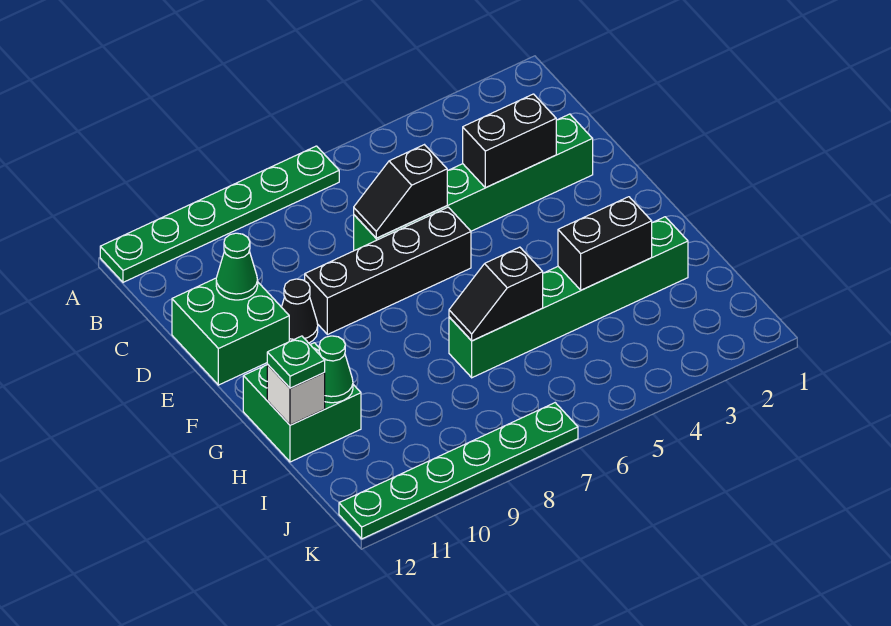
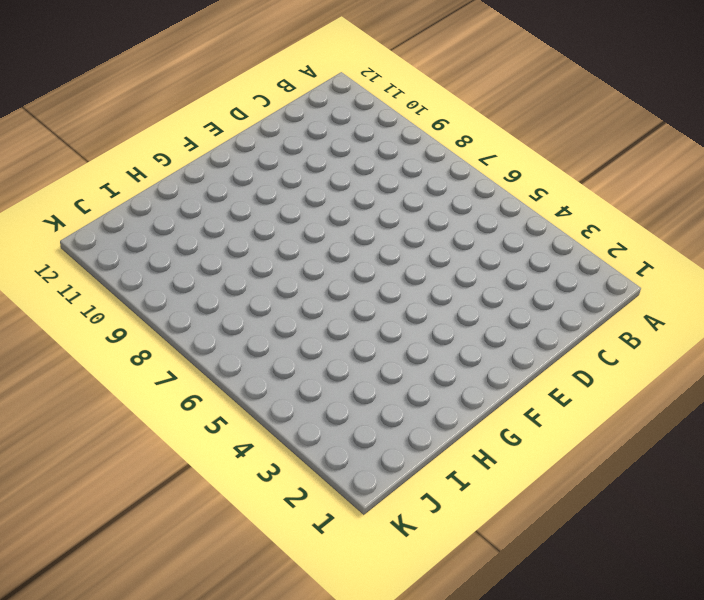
none -> green plate A7:A12 level 1
none -> green brick D2:D7 level 1
none -> green brick D11:E12 level 1

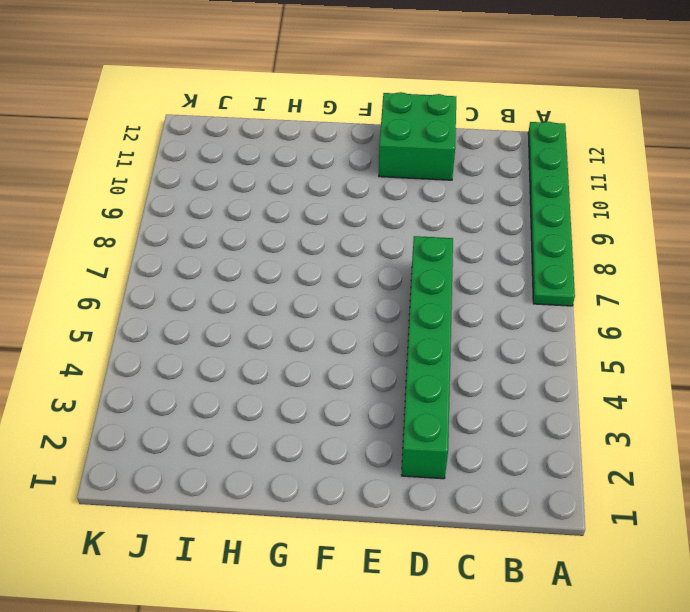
none -> black brick E6:E9 level 1
none -> black cone E10 level 1
none -> green brick G11:H12 level 1

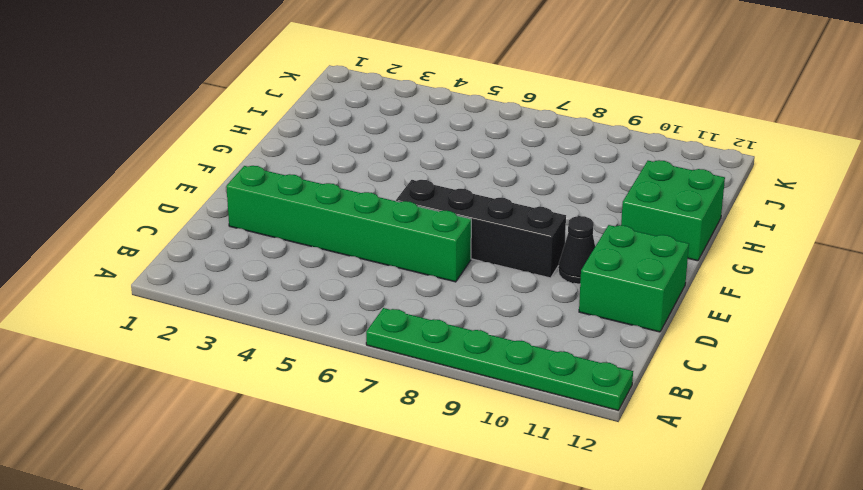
none -> green brick H2:H7 level 1
none -> green plate K7:K12 level 1
none -> black brick D3:D4 level 2

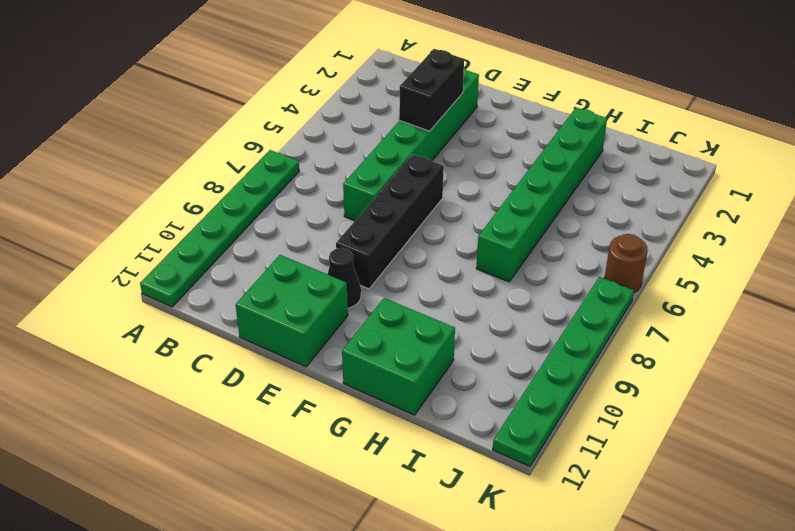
brown round brick K6 level 1 -> none
none -> black slope D6:D7 level 2 top 6
none -> green cone D11 level 2
none -> black brick H3:H4 level 2

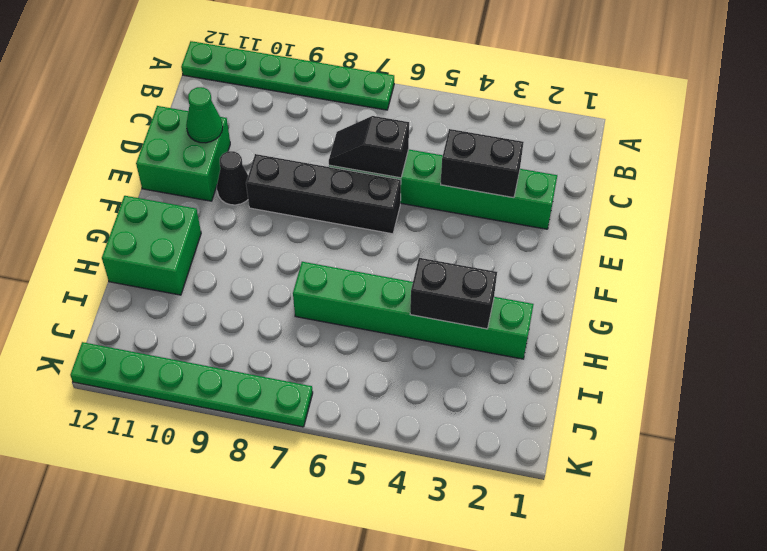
none -> black slope H6:H7 level 2 top 6
none -> green cone H11 level 2
none -> white brick H12 level 2

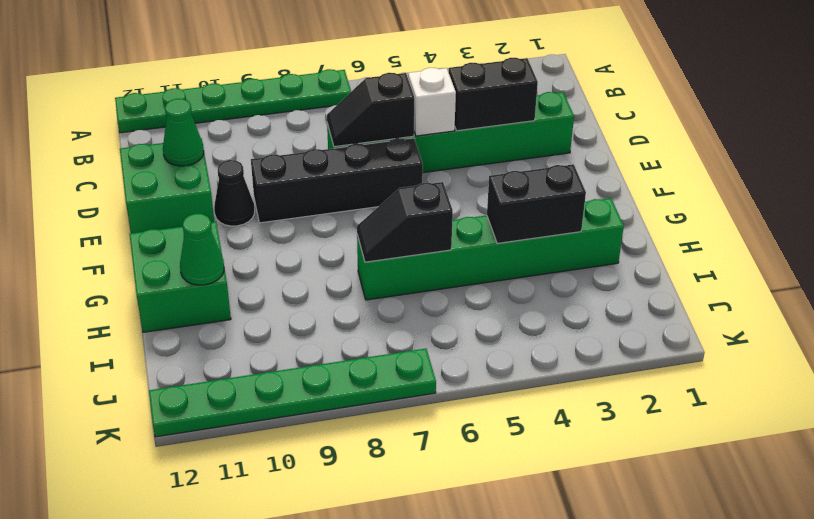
white brick D5 level 2 -> white brick H12 level 2
none -> green plate H12 level 3

